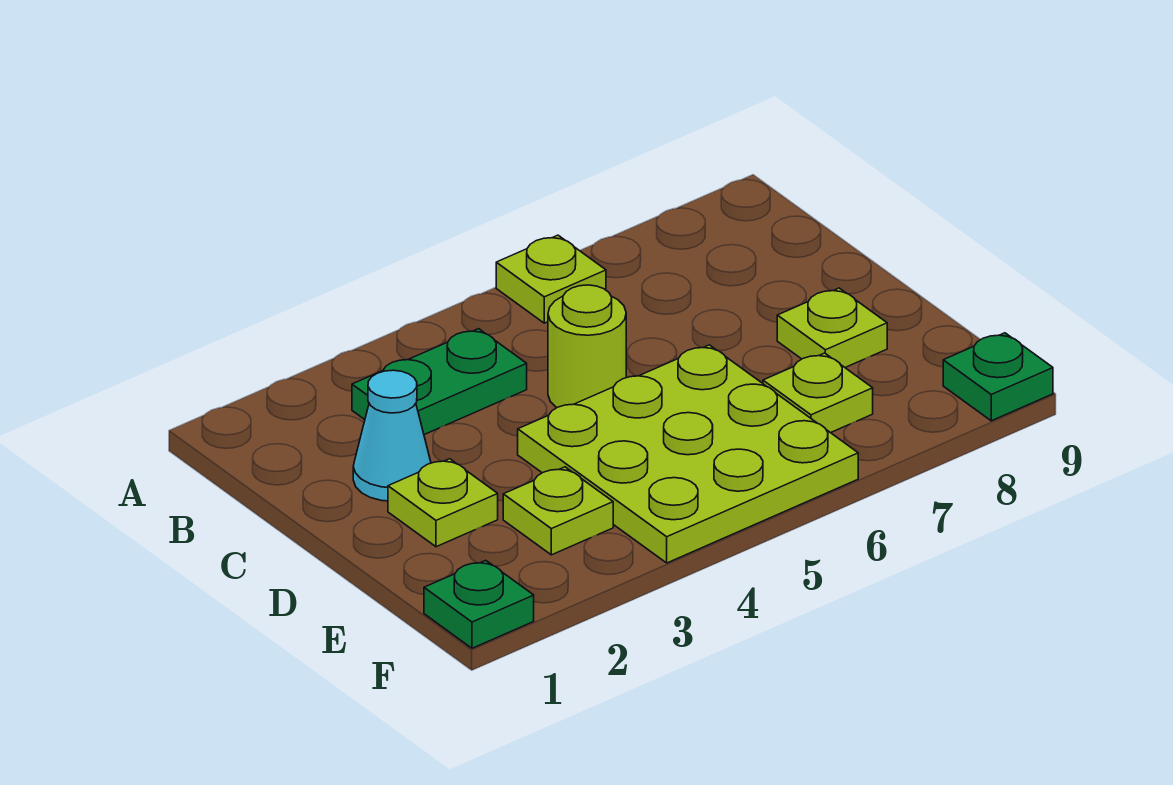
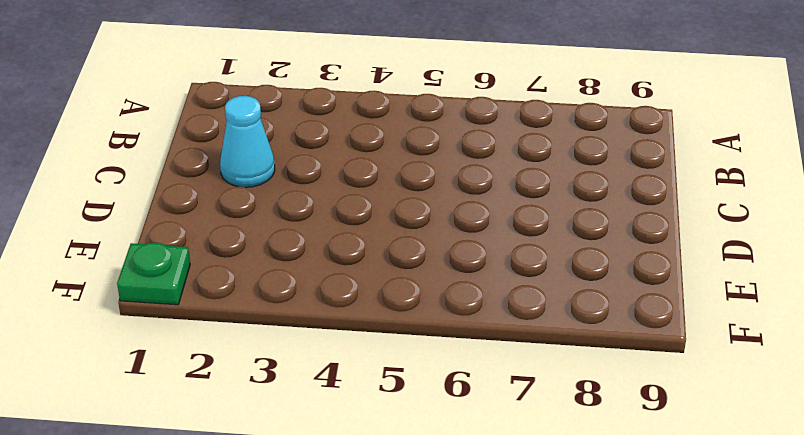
none -> lime plate A6 level 1
none -> green plate B3:B4 level 1

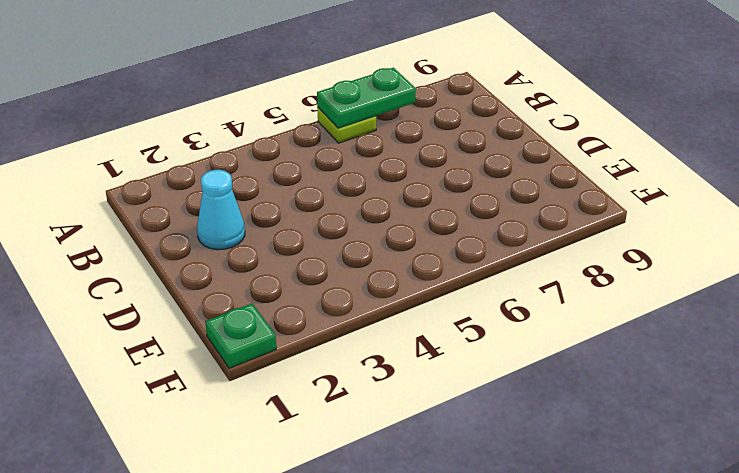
green plate A6:A7 level 2 -> green plate B3:B4 level 1
none -> lime round brick C5 level 1
none -> lime plate D2 level 1

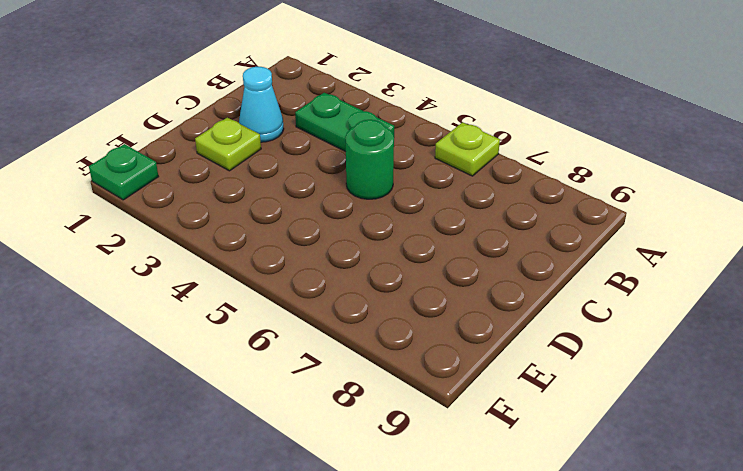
green round brick C5 level 1 -> lime round brick C5 level 1
none -> lime plate D4:F6 level 1
none -> lime plate D8 level 1

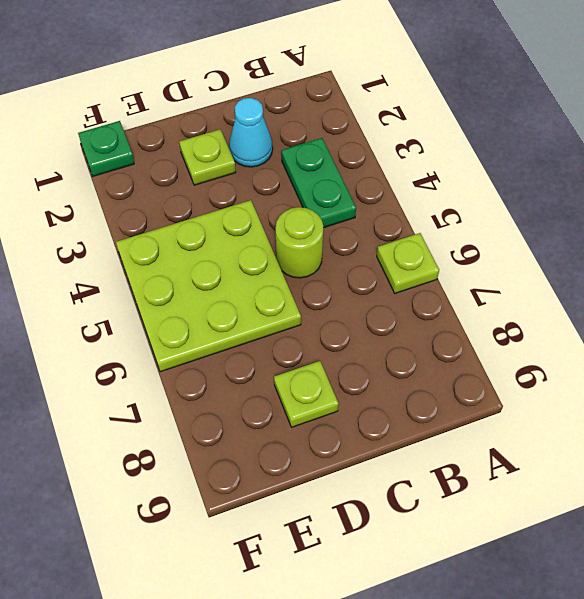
none -> lime plate E3 level 1
none -> lime plate E7 level 1

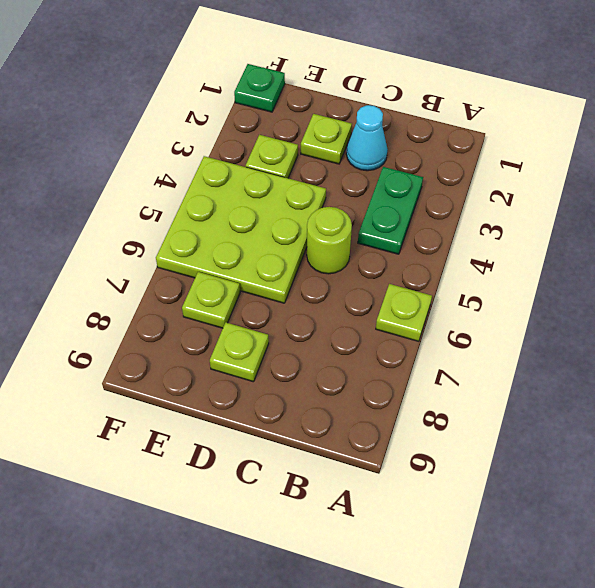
none -> green plate F9 level 1

